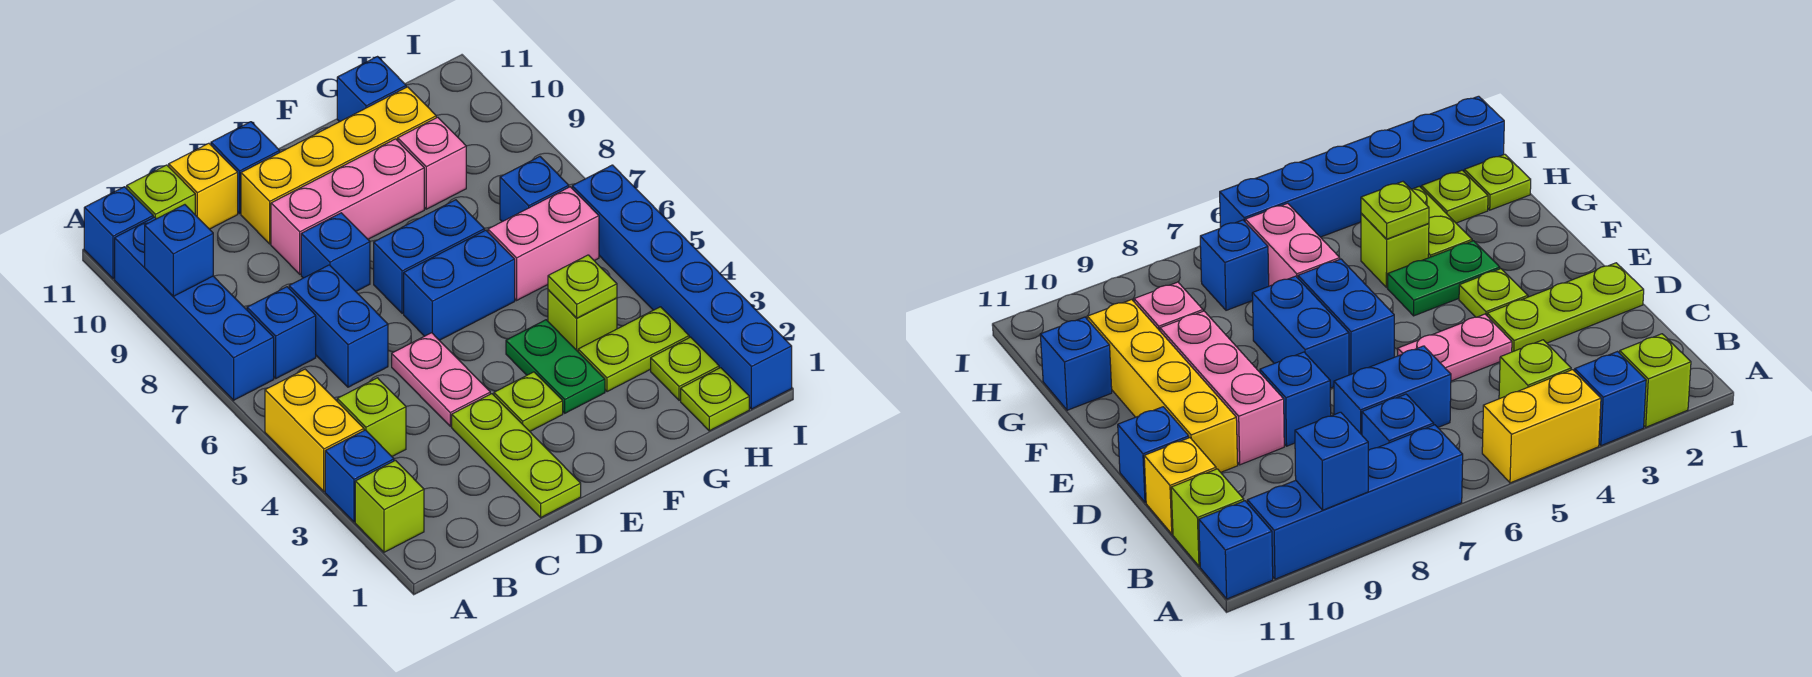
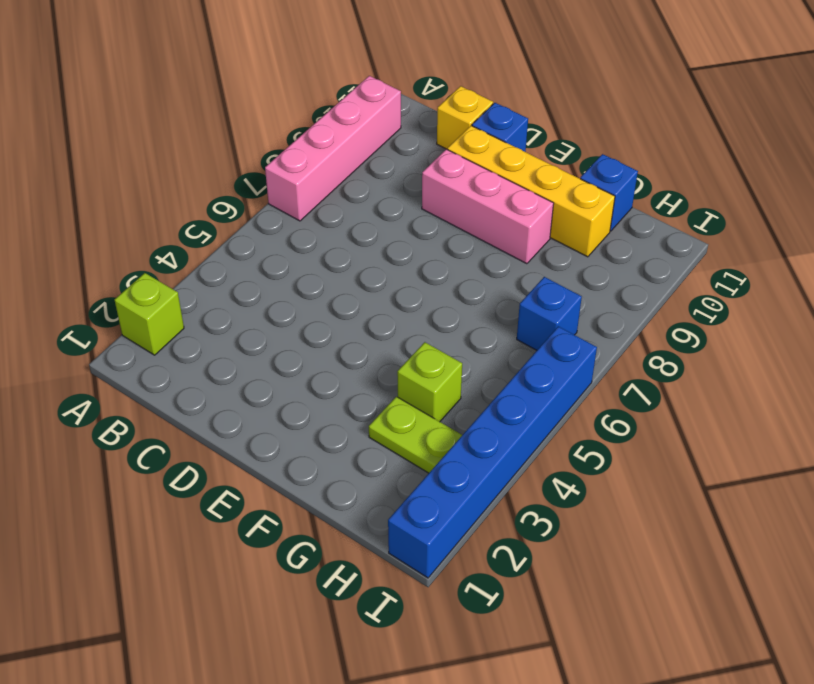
pink brick A7:A10 level 1 -> blue brick A7:A10 level 1
none -> blue brick A3 level 1
none -> yellow brick A4:A5 level 1
none -> blue brick A11 level 1
none -> lime brick B4 level 1

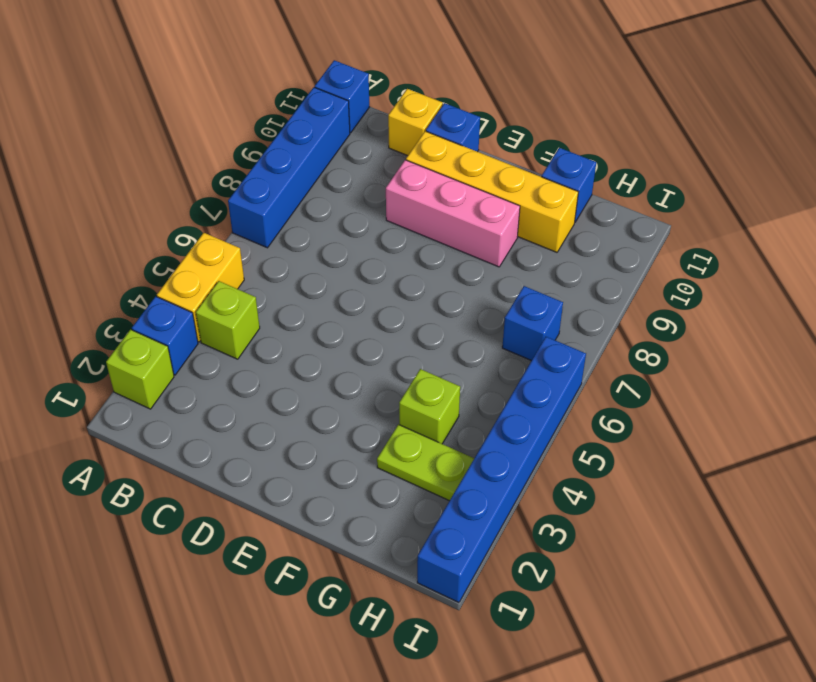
none -> blue brick B7 level 1
none -> lime brick B11 level 1
none -> blue brick C6:C7 level 1
none -> lime plate D1:D3 level 1

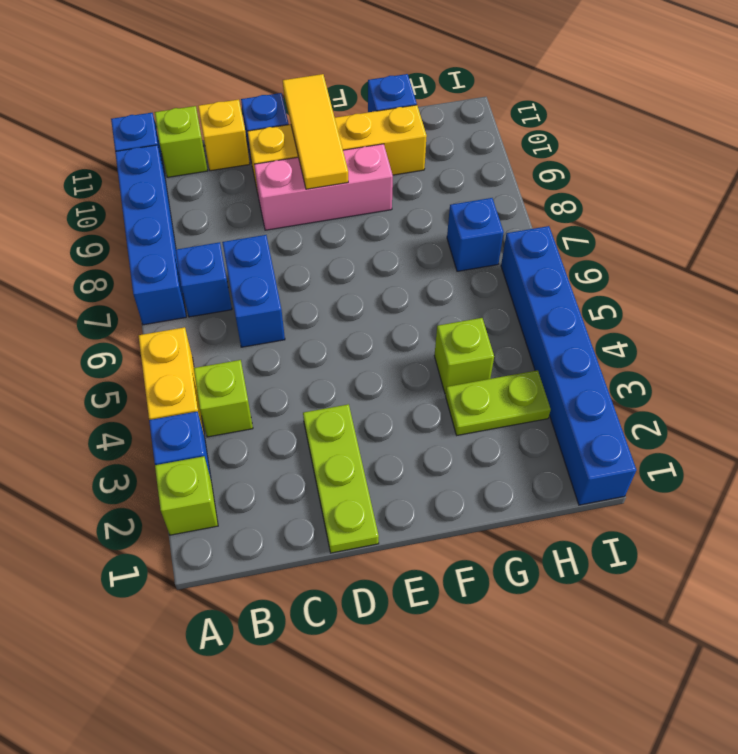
yellow tile E9:E11 level 2 -> none
none -> pink plate D4:D5 level 1
none -> blue brick D8 level 1
none -> lime plate E3 level 1
none -> blue brick E6:F6 level 1

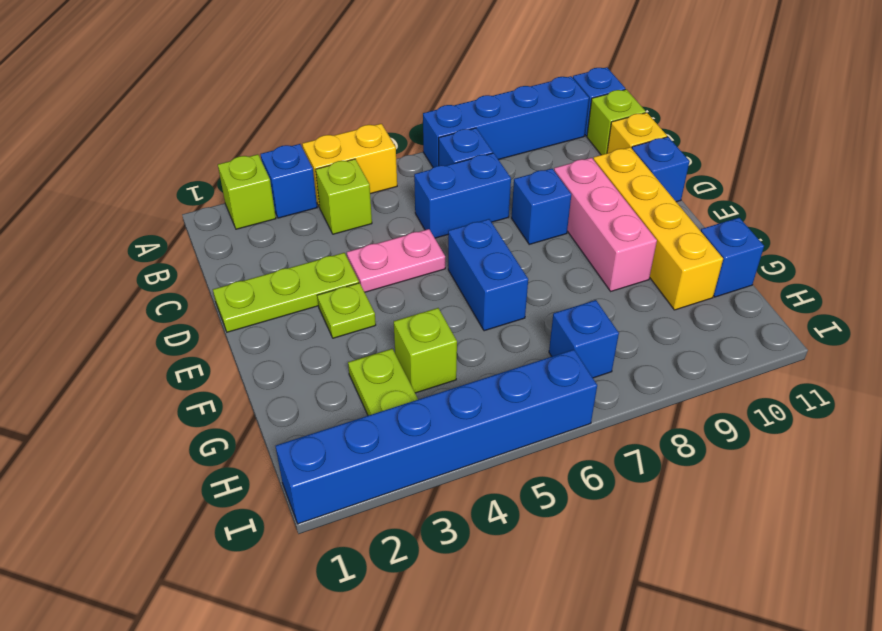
none -> blue brick E7:F7 level 1
none -> green plate F3:F4 level 1
none -> pink brick G6:H6 level 1
none -> pink brick G9 level 1

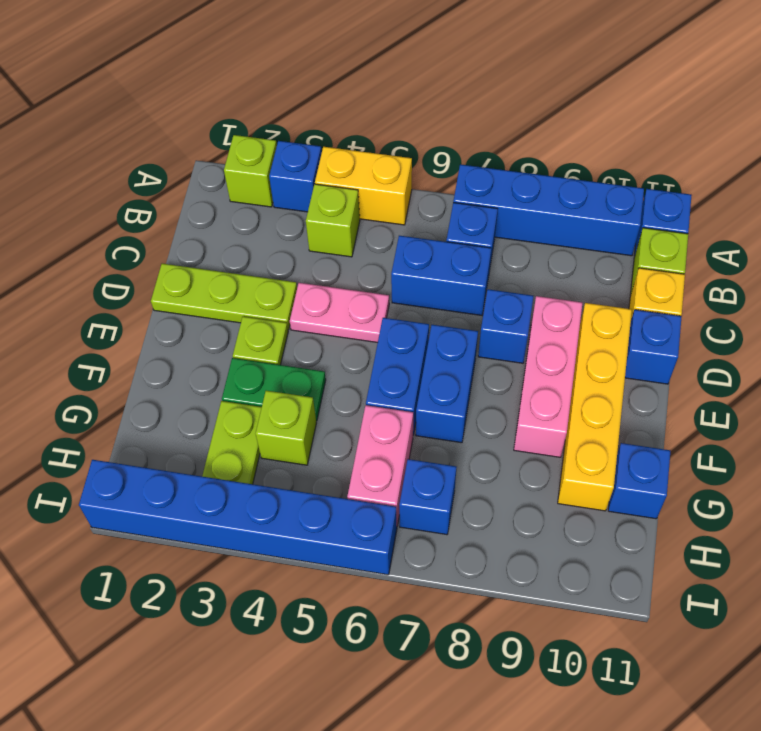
none -> pink brick G9 level 1
none -> lime plate H1 level 1
none -> lime plate H2 level 1
none -> blue brick A9 level 2

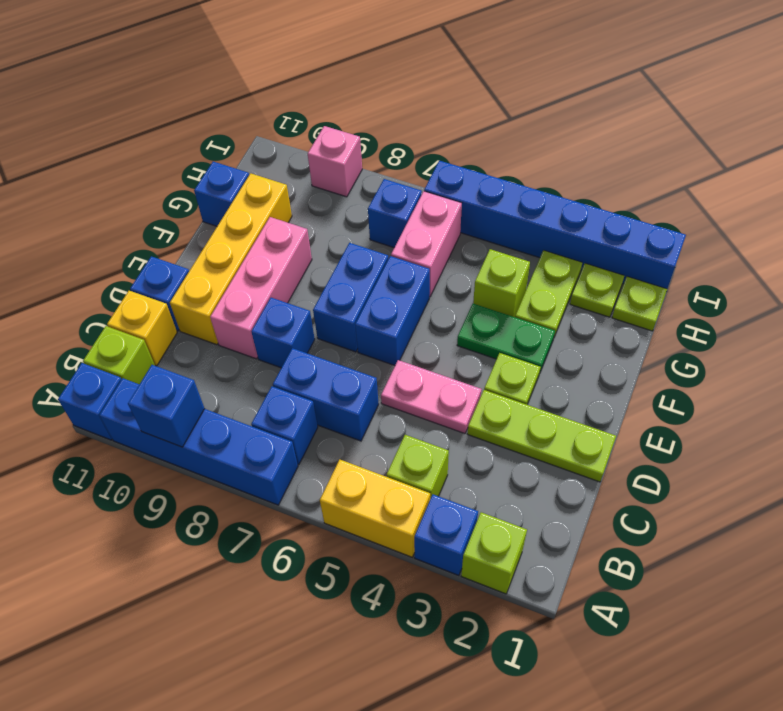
pink brick I9 level 1 -> pink brick G9 level 1
none -> lime plate G4 level 2

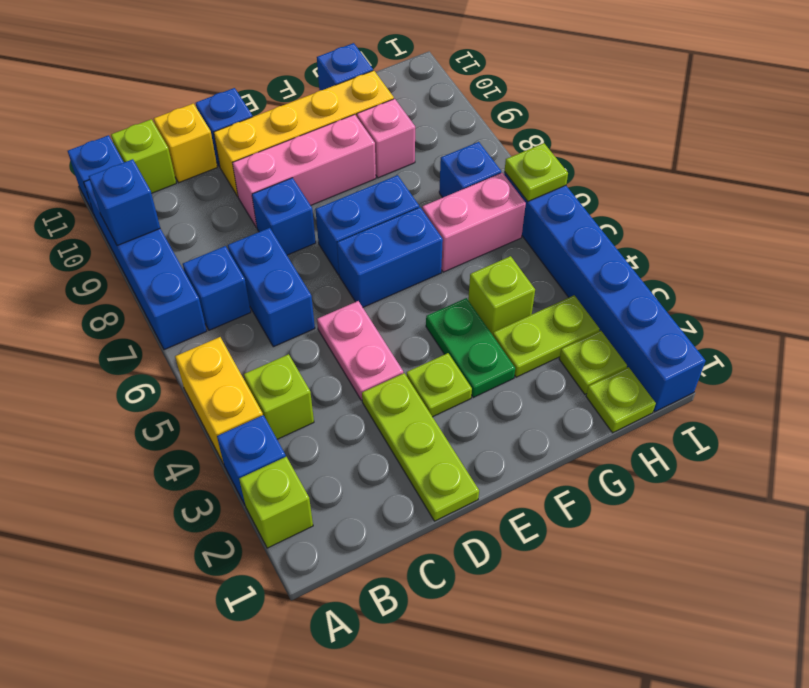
lime plate I6 level 2 -> lime plate G4 level 2

